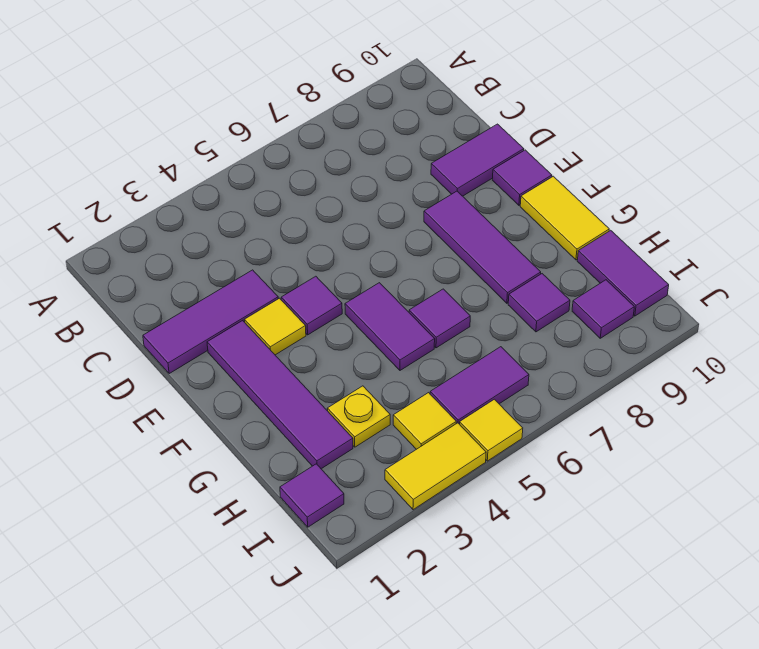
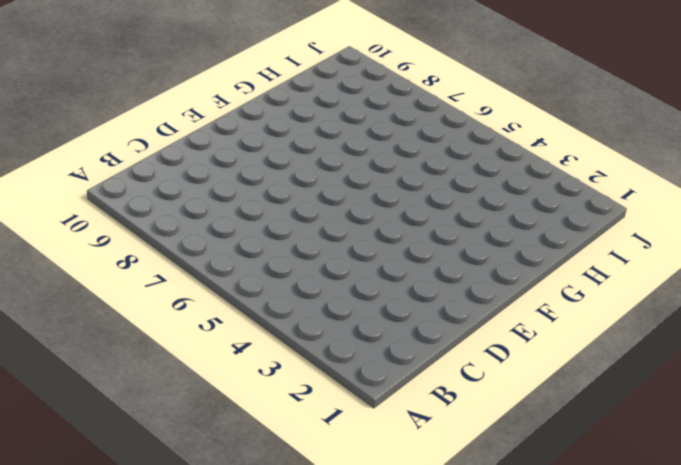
none -> purple tile D1:D3 level 1
none -> purple tile D9:D10 level 1
none -> purple tile E2:H2 level 1

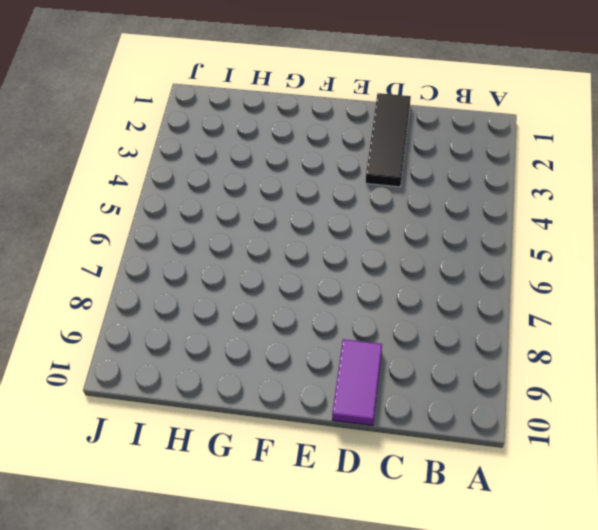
black tile D1:D3 level 1 -> purple tile D1:D3 level 1
none -> purple tile E2:H2 level 1
none -> yellow tile E3 level 1
none -> purple tile E4 level 1

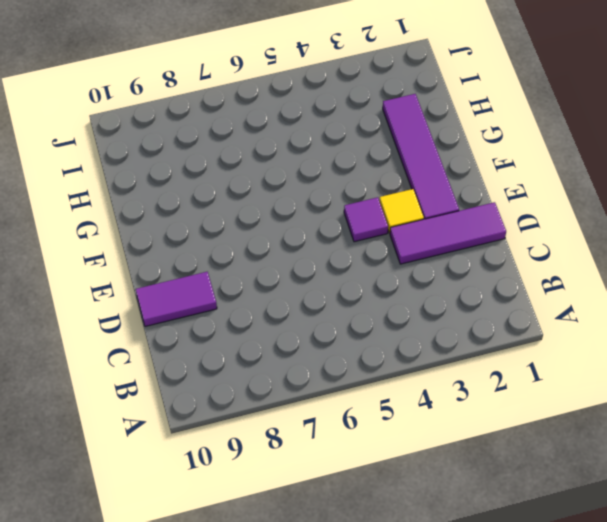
none -> purple tile E8:G8 level 1
none -> purple tile E10 level 1
none -> purple tile F5:G5 level 1

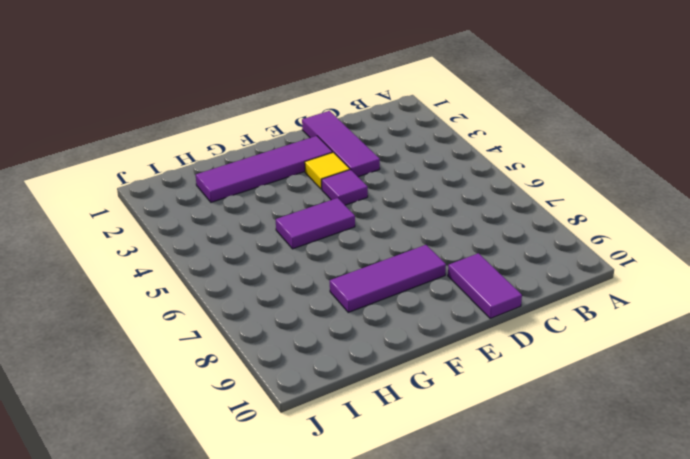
none -> purple tile E10 level 1
none -> yellow tile F10:G10 level 1
none -> purple tile G6 level 1

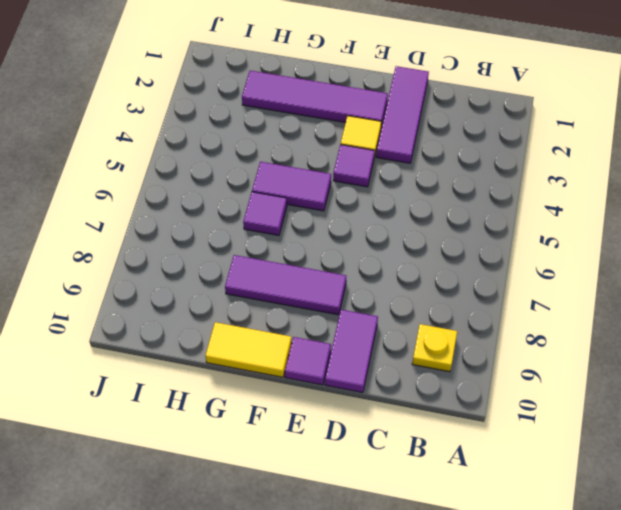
yellow plate B9 level 1 -> yellow plate H3 level 1
none -> purple tile H8 level 1
none -> purple tile H10:I10 level 1
none -> purple tile I1 level 1

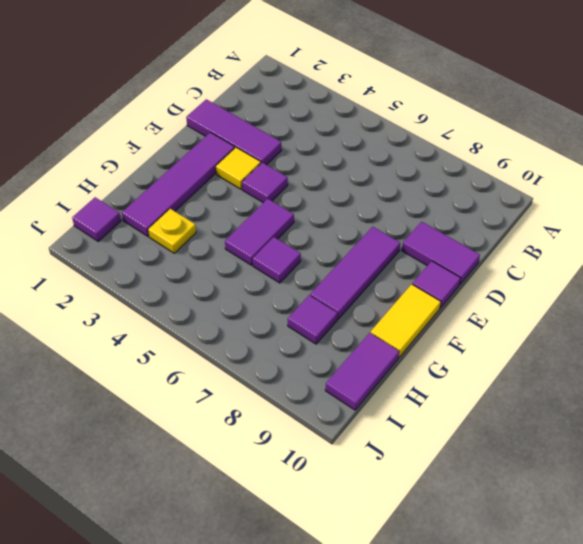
none -> yellow tile I4 level 1
none -> purple tile I5:I6 level 1
none -> purple tile I9 level 1

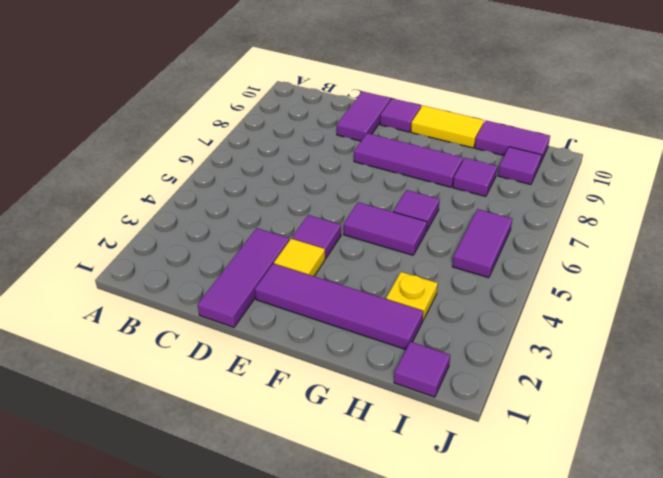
none -> yellow tile I4 level 1
none -> yellow tile J3:J4 level 1
none -> yellow tile J5 level 1

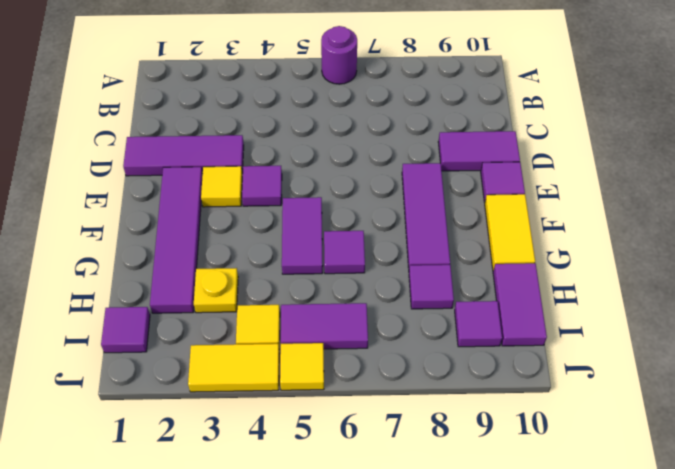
purple round brick A6 level 1 -> none

